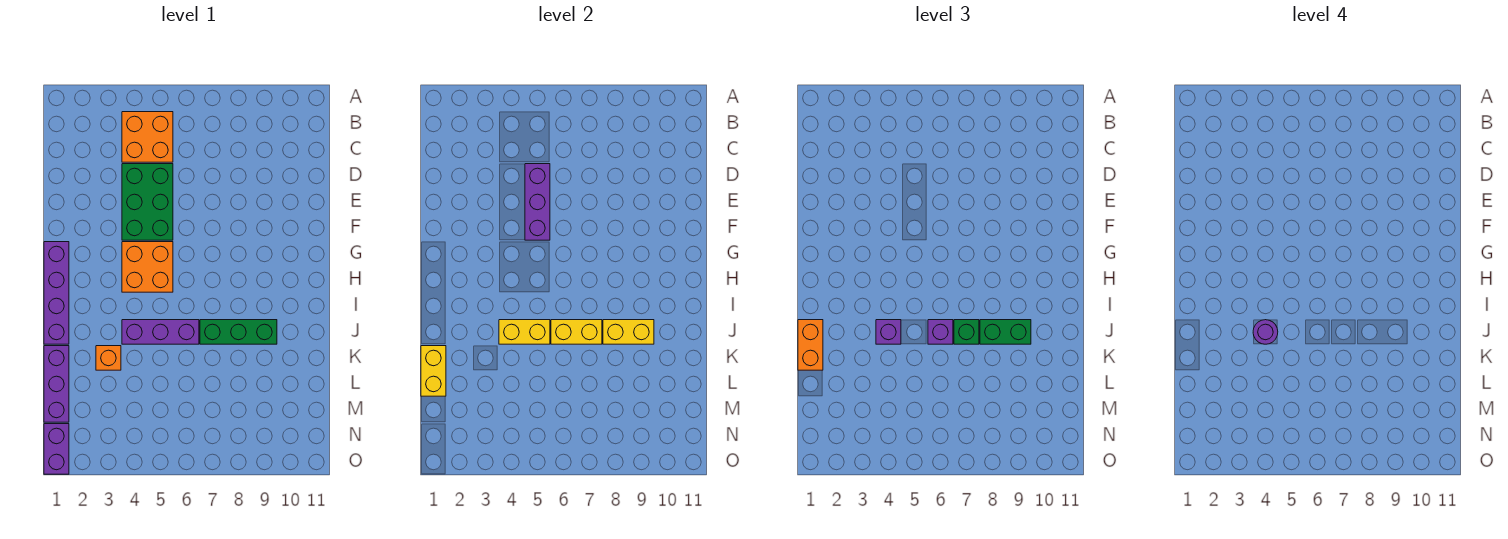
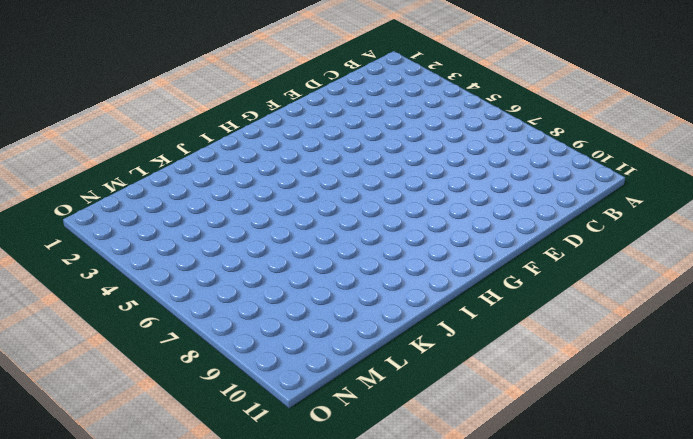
none -> orange brick B4:C5 level 1
none -> green brick D4:F5 level 1
none -> purple brick G1:J1 level 1

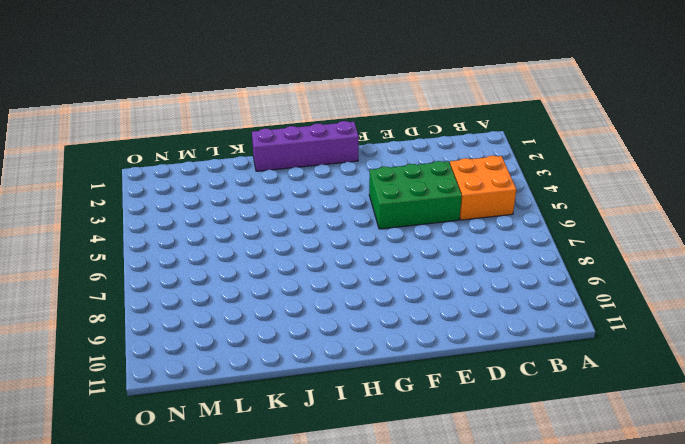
none -> orange brick G4:H5 level 1
none -> purple brick J4:J6 level 1
none -> green brick J7:J9 level 1

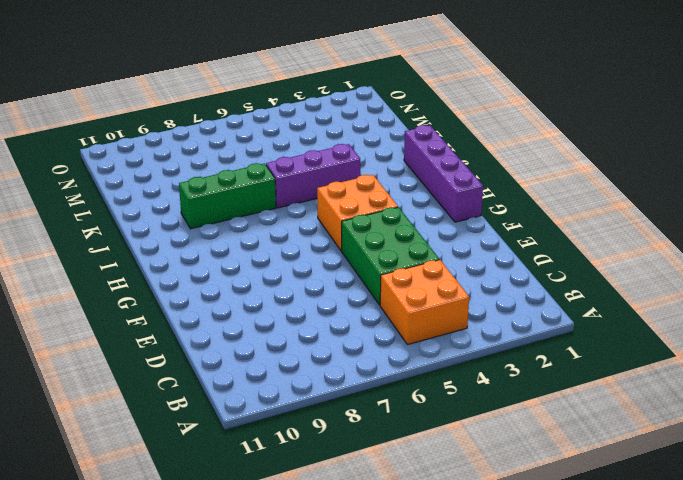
none -> purple brick K1:M1 level 1
none -> orange brick K3 level 1
none -> purple brick N1:O1 level 1

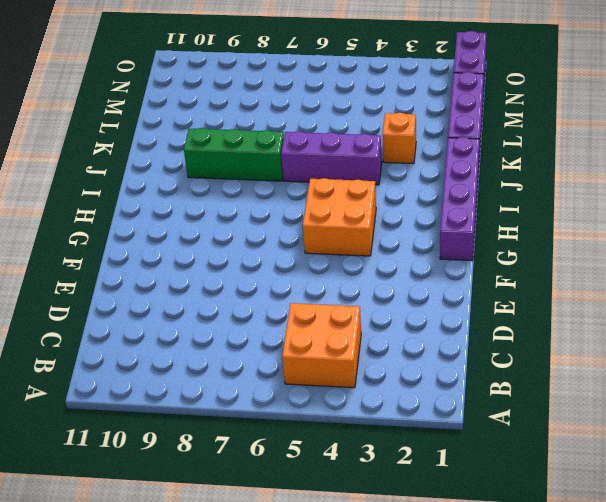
none -> green brick D4:F5 level 1
none -> purple brick D5:F5 level 2
none -> yellow brick J4:J5 level 2

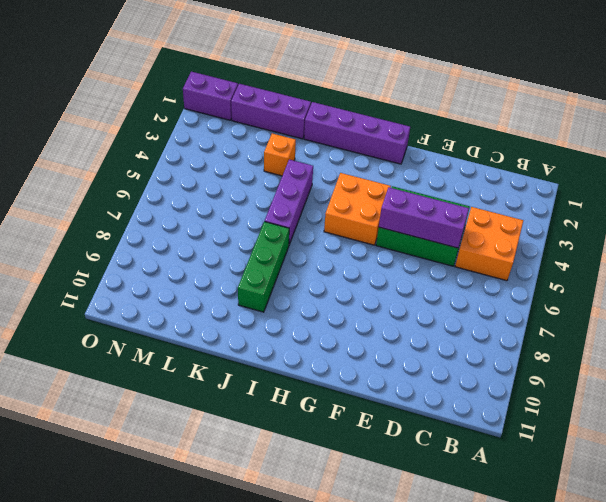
none -> yellow brick J4:J5 level 2
none -> yellow brick J6:J7 level 2
none -> yellow brick J8:J9 level 2

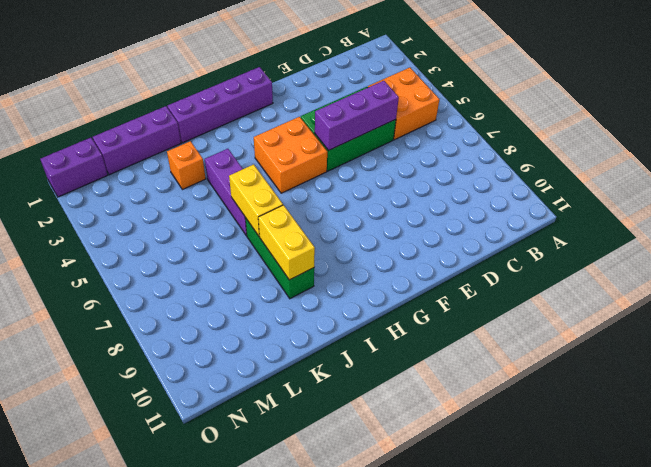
none -> yellow brick J4:J5 level 2
none -> yellow brick K1:L1 level 2
none -> orange brick J1:K1 level 3

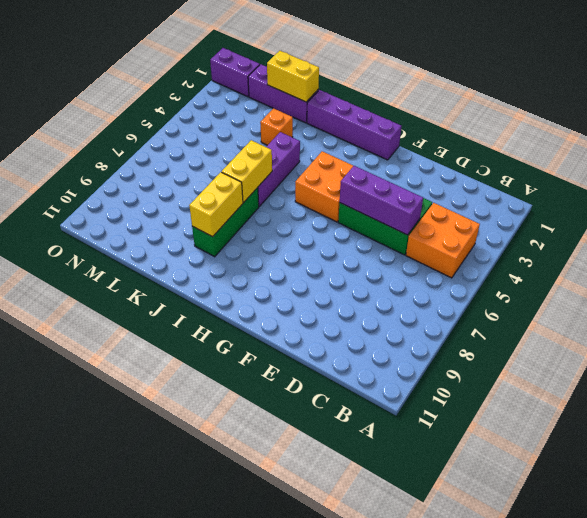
none -> yellow brick J4:J5 level 2
none -> orange brick J1:K1 level 3
none -> purple brick J4 level 3

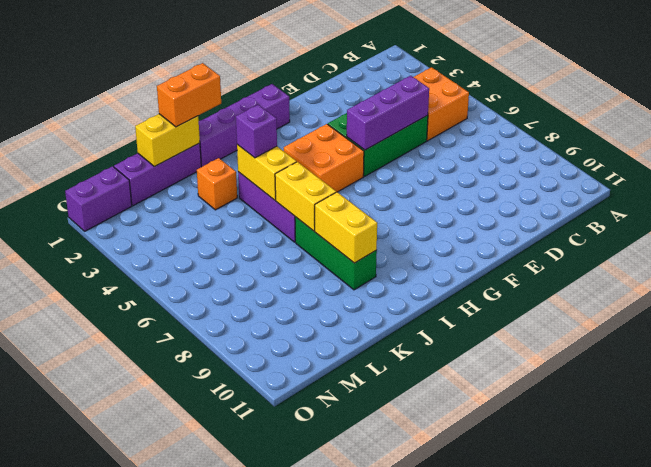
none -> purple brick J6 level 3
none -> green brick J7 level 3
none -> green brick J8:J9 level 3

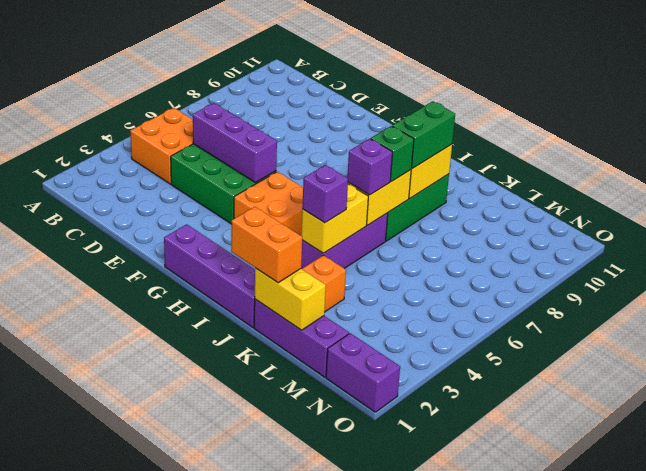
none -> purple round brick J4 level 4

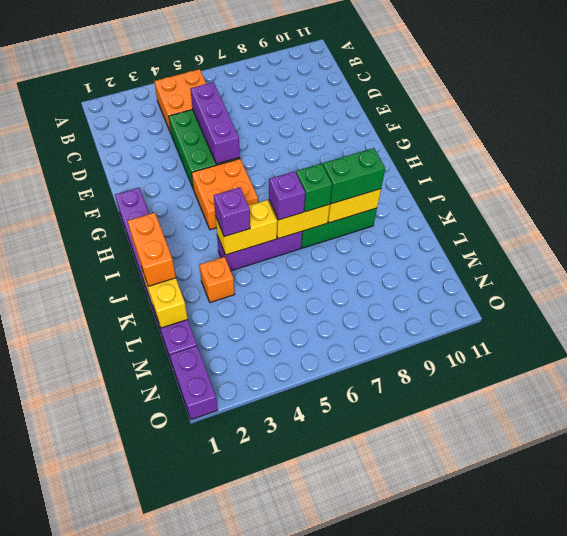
none -> purple round brick J4 level 4

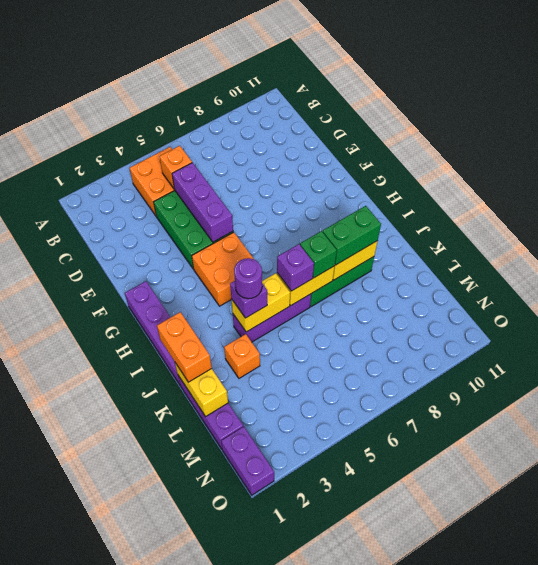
orange brick C5 level 2 -> none

